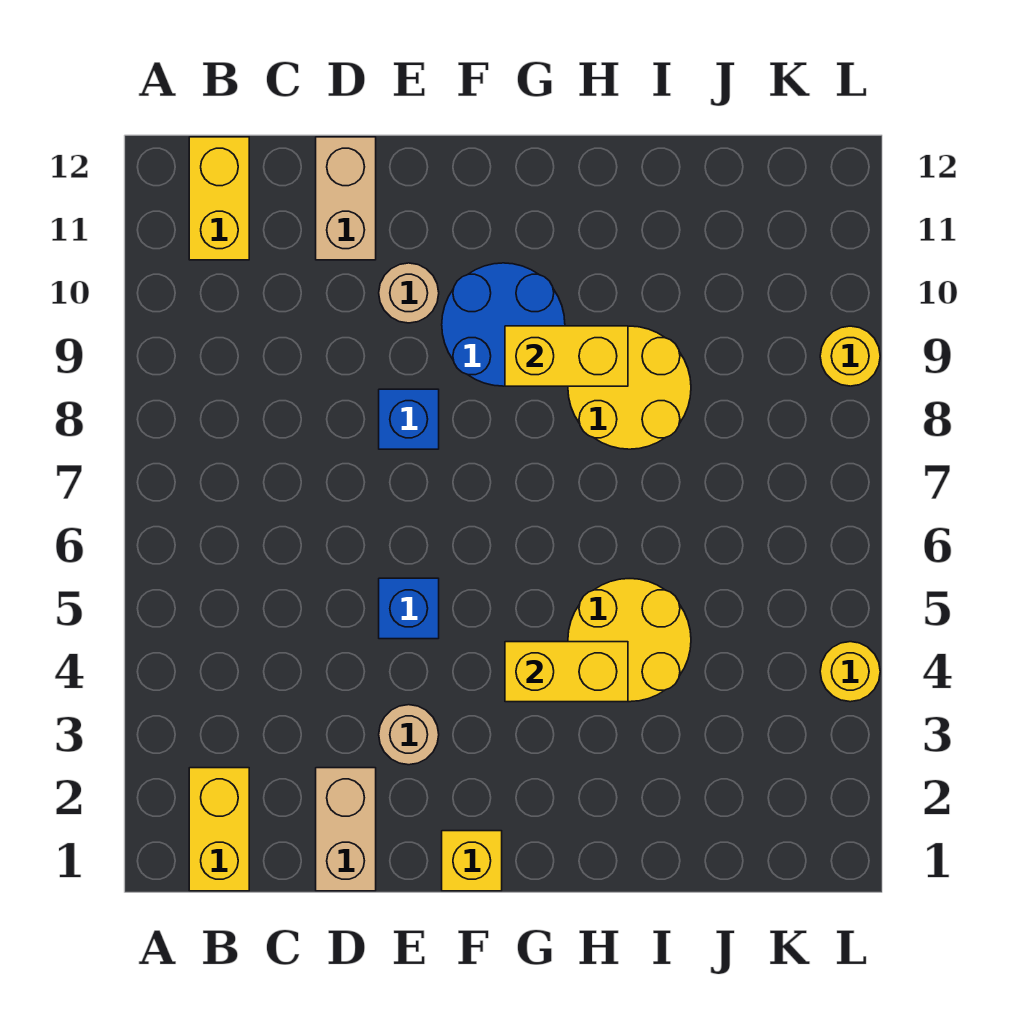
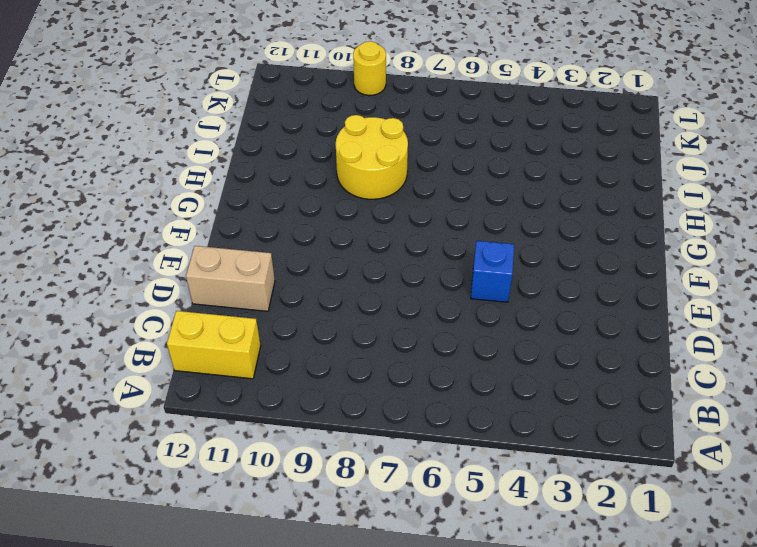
none -> yellow brick B1:B2 level 1
none -> tan brick D1:D2 level 1
none -> tan round brick E3 level 1

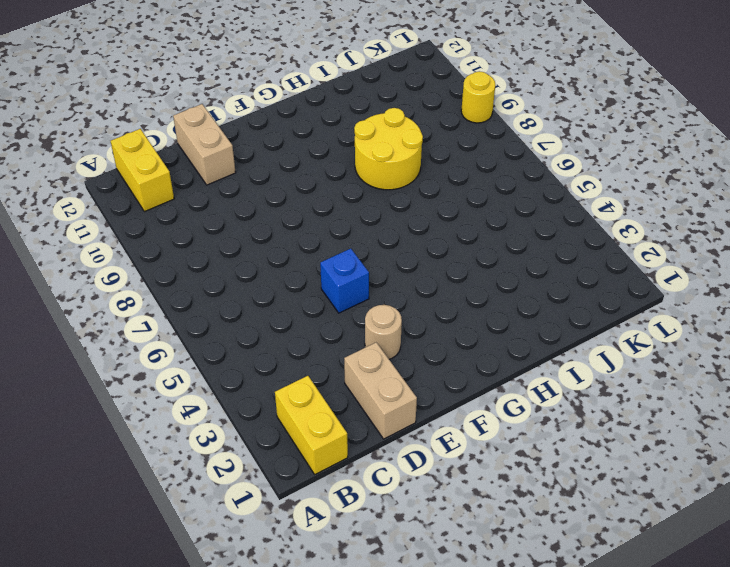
none -> blue brick E8 level 1
none -> tan round brick E10 level 1
none -> yellow brick F1 level 1

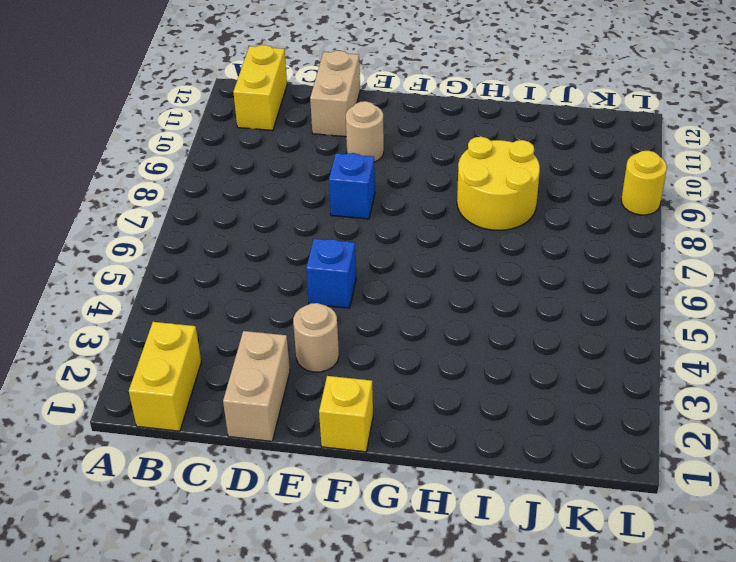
none -> blue round brick F9:G10 level 1
none -> yellow round brick H4:I5 level 1
none -> yellow round brick L4 level 1

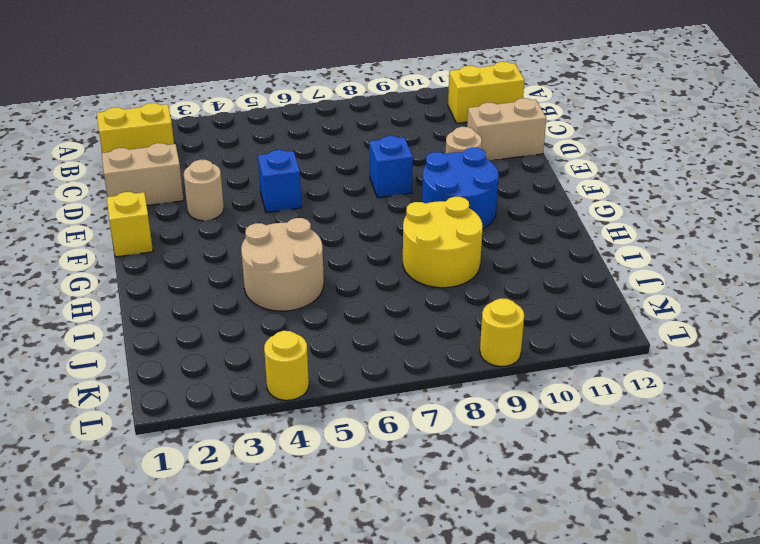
tan round brick H4:I5 level 1 -> yellow round brick H4:I5 level 1
none -> yellow brick G4:H4 level 2
none -> yellow brick G9:H9 level 2

